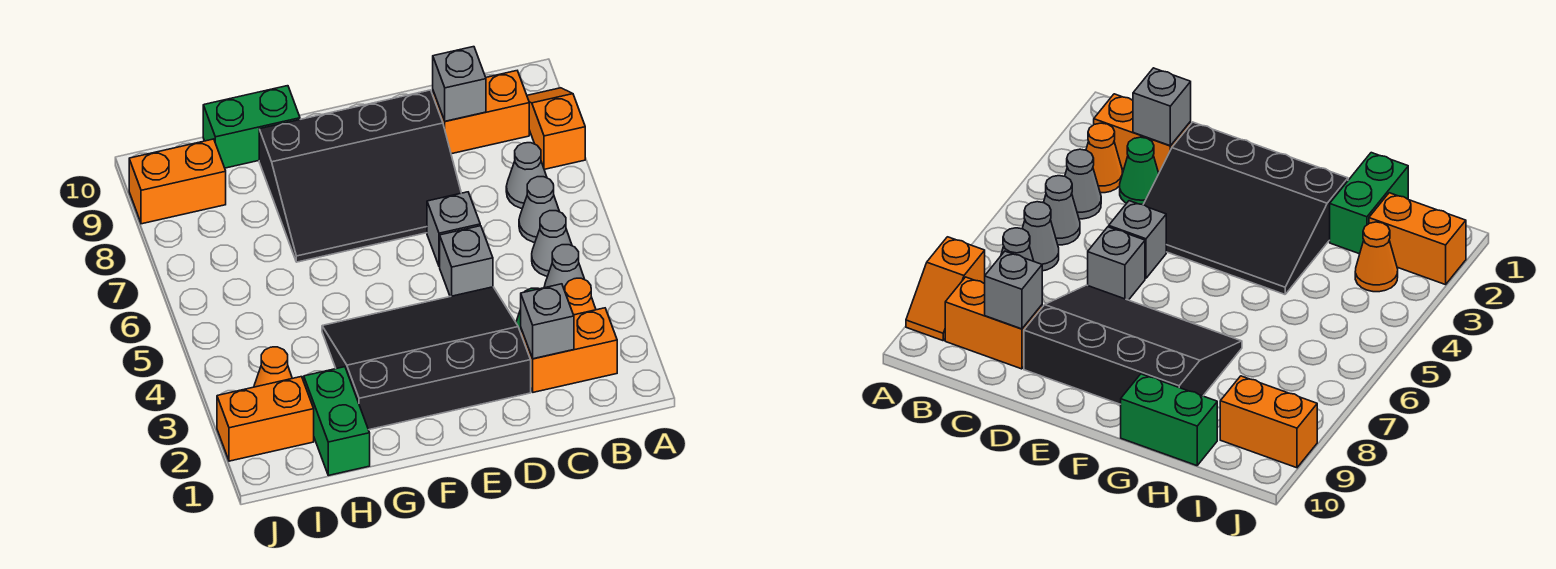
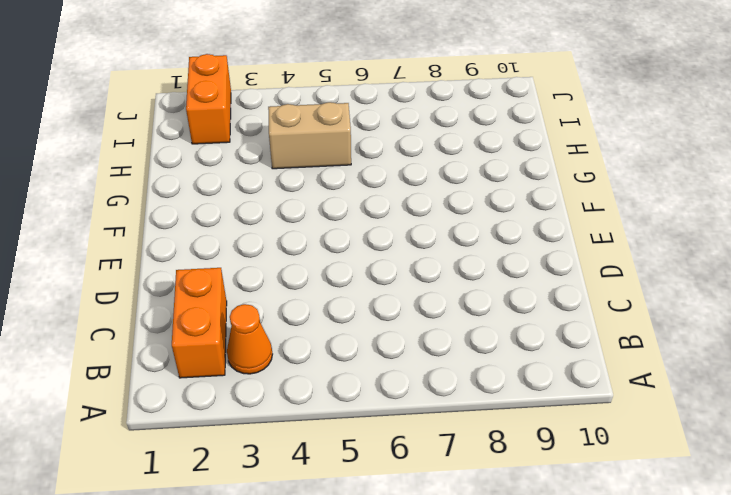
tan brick H4:H5 level 1 -> none
none -> orange slope A8:A9 level 1 top 8
none -> grey cone B4 level 1
none -> grey cone B5 level 1

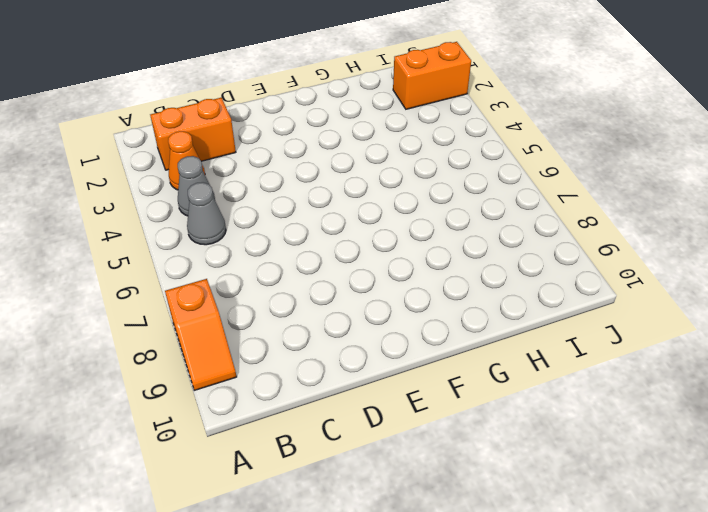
none -> grey cone B6 level 1
none -> grey cone B7 level 1
none -> orange brick B9:C9 level 1

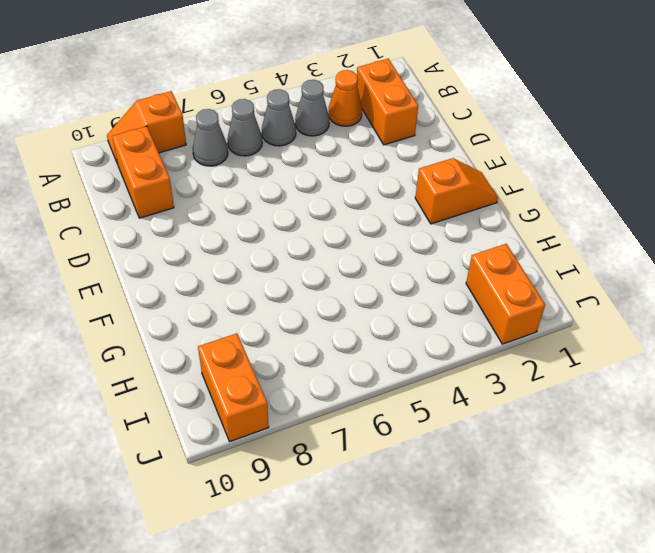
orange slope F1:F2 level 1 top 2 -> black slope D2:G4 level 1 top 2
none -> green cone C3 level 1
none -> grey brick D5 level 1
none -> grey brick D6 level 1

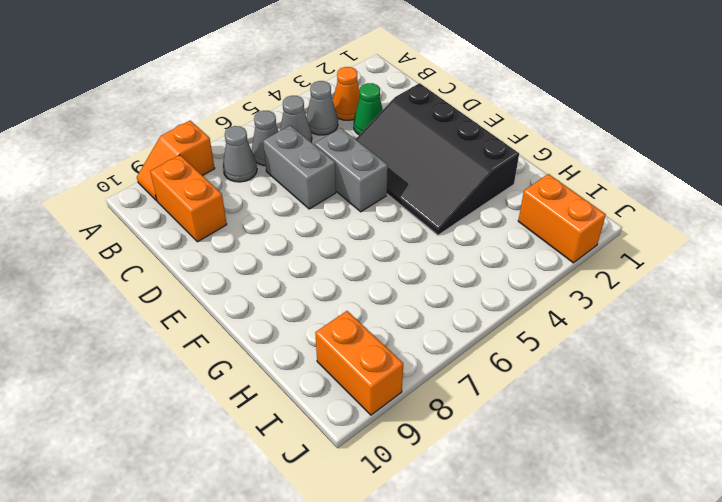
grey brick C6:D6 level 1 -> grey brick D6 level 1
grey brick D5:E5 level 1 -> grey brick D5 level 1
none -> orange brick B2:C2 level 1
none -> black slope D7:G9 level 1 top 9
none -> green brick G10:H10 level 1

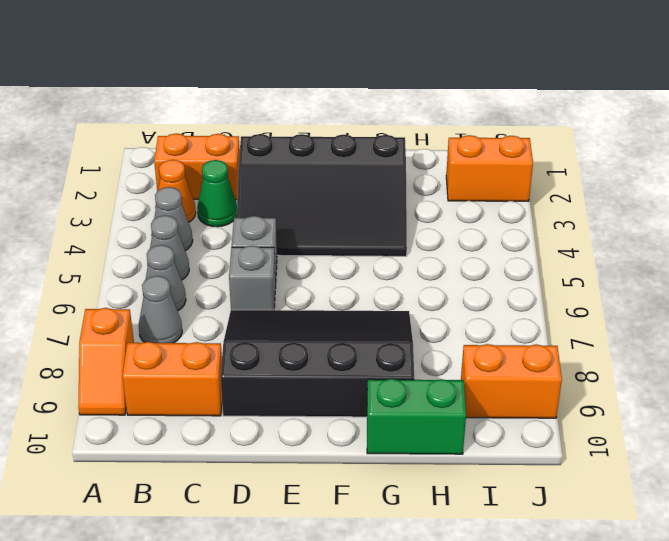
none -> green brick H1:H2 level 1
none -> orange cone I3 level 1
none -> grey brick C2 level 2

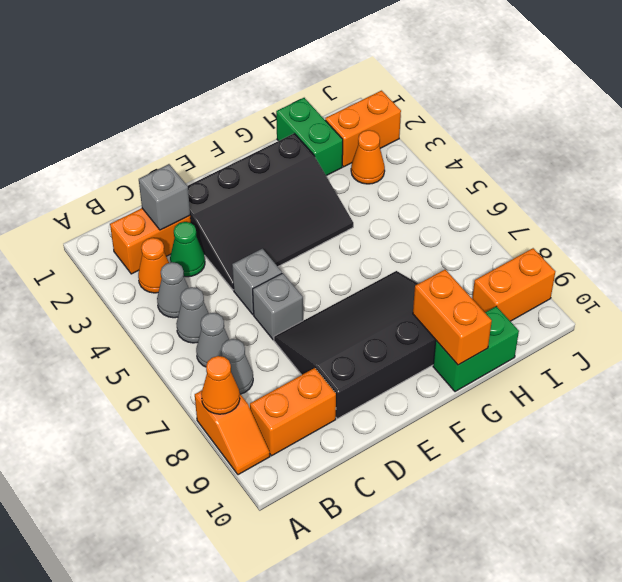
orange cone A8 level 2 -> none
orange brick G9:G10 level 2 -> none
none -> grey brick C9 level 2

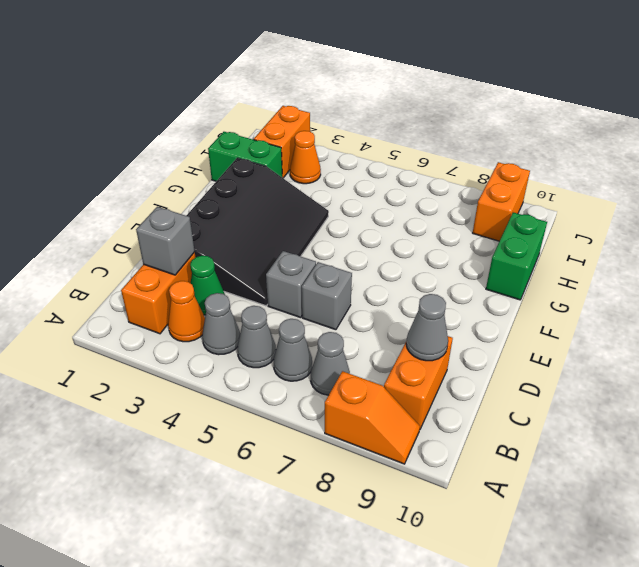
grey cone C9 level 2 -> grey brick C9 level 2
none -> black slope D7:G9 level 1 top 9

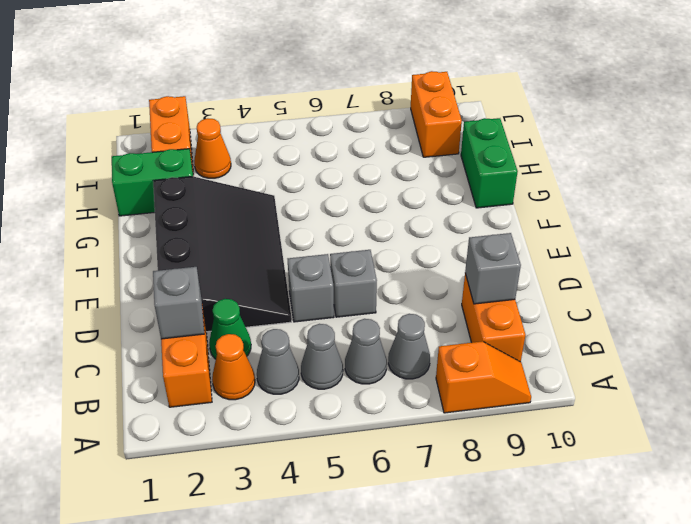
none -> black slope D7:G9 level 1 top 9

